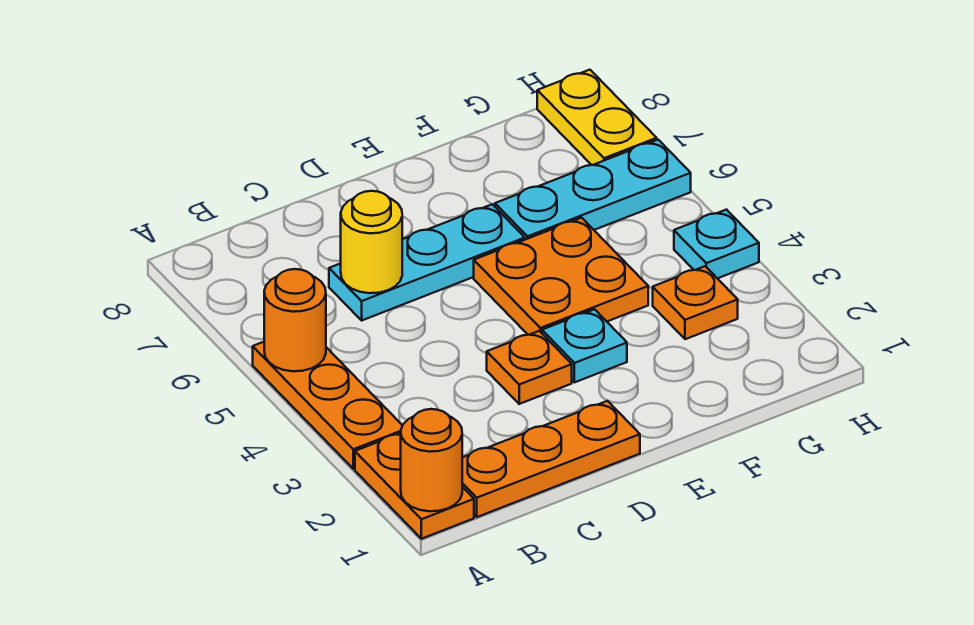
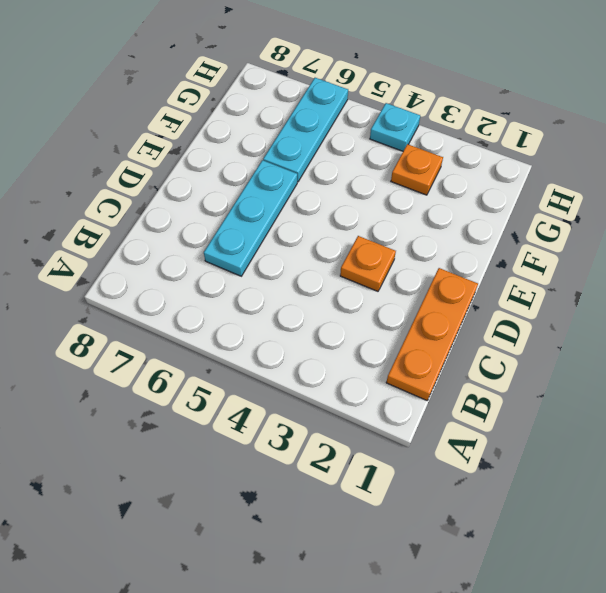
none -> orange plate A1:A2 level 1
none -> orange plate A3:A5 level 1
none -> cyan plate E3 level 1

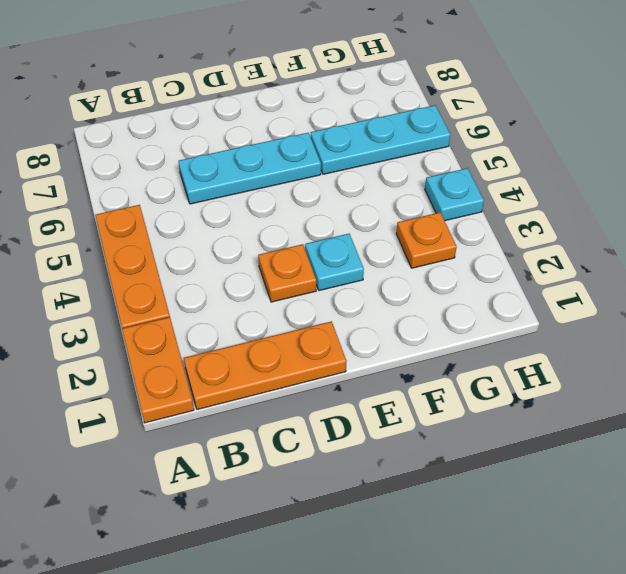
none -> orange plate E4:F5 level 1
none -> yellow plate H7:H8 level 1
none -> orange round brick A1 level 2

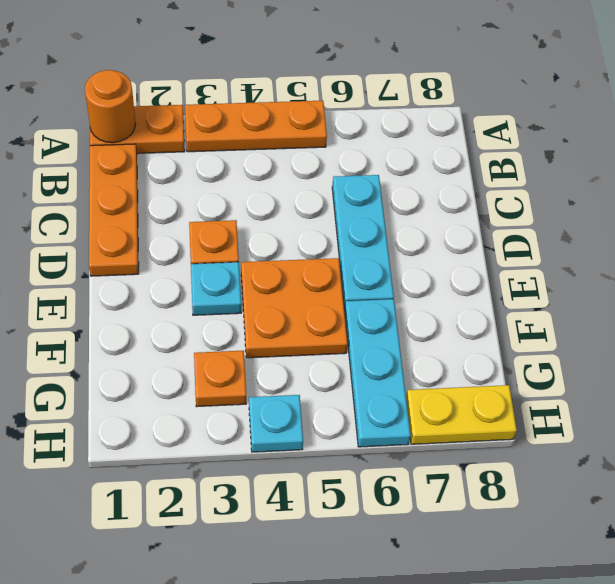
none -> orange round brick A5 level 2
none -> yellow round brick C6 level 2

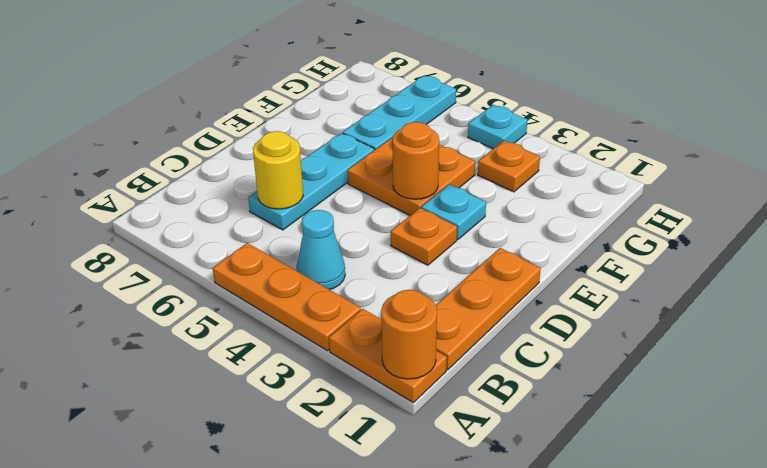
cyan cone B4 level 1 -> none
orange round brick E4 level 2 -> orange round brick A5 level 2
none -> yellow plate H7:H8 level 1

